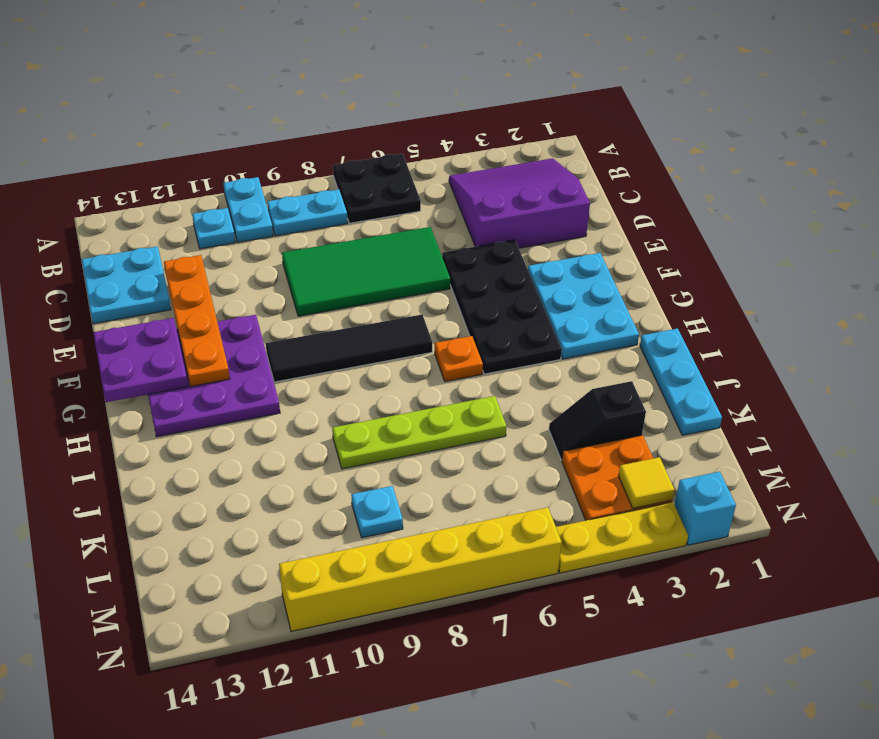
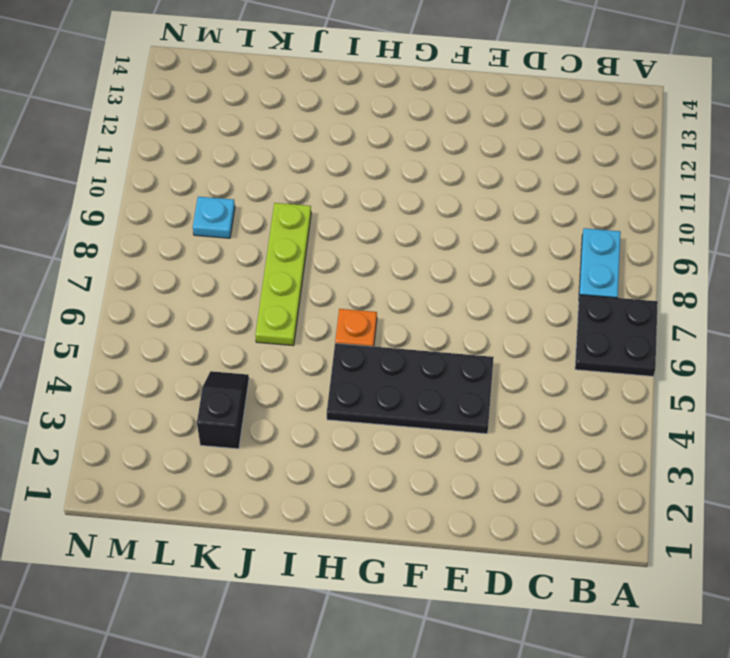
none -> cyan plate A10:B10 level 1
none -> purple slope B2:D4 level 1 top D
none -> cyan plate B11 level 1

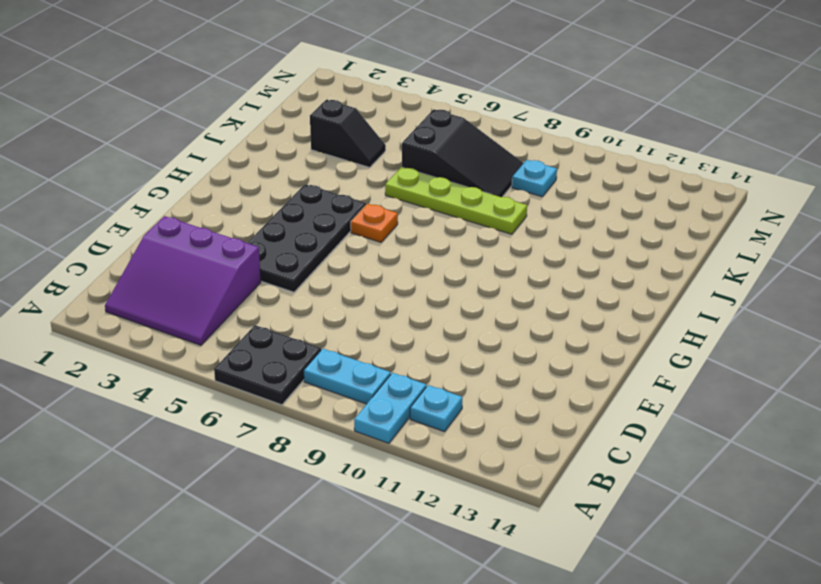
black slope K6:L8 level 1 top 6 -> none
none -> cyan plate C13:D14 level 1
none -> green tile D6:E9 level 1
none -> cyan plate F2:H3 level 1

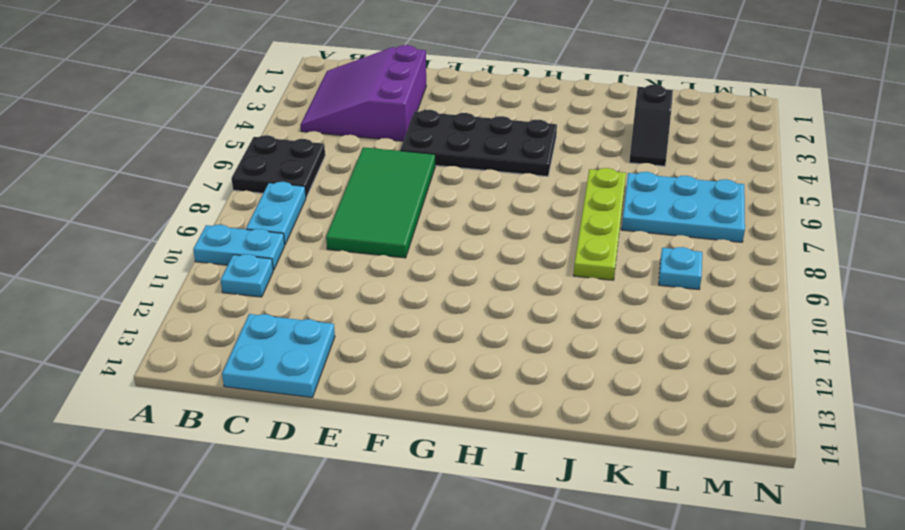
cyan plate K6:M7 level 1 -> cyan plate F2:H3 level 1
none -> purple plate F11:H13 level 1
none -> black tile G7:G10 level 1
none -> orange plate H6 level 1

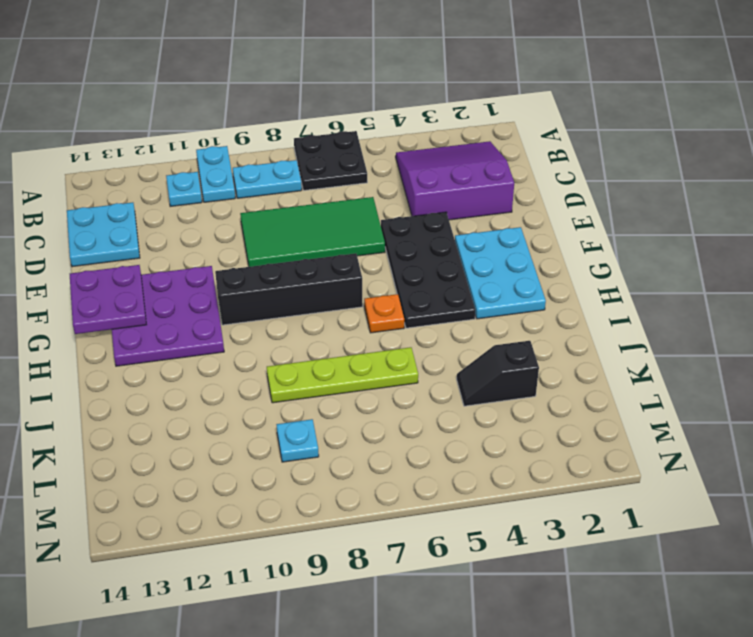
black brick G7:G10 level 1 -> black tile G7:G10 level 1
none -> cyan plate I1:K1 level 1
none -> orange plate L3:M4 level 1
none -> cyan brick N2 level 1

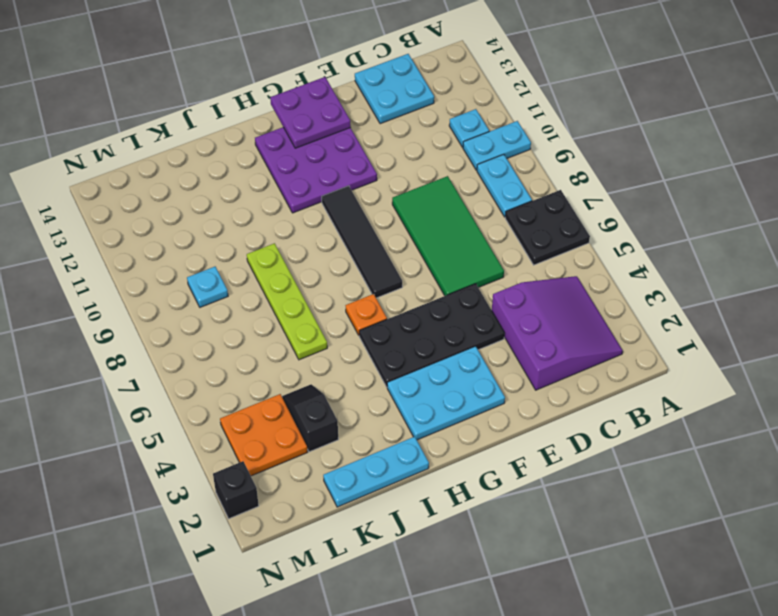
black brick N2 level 1 -> cyan brick N2 level 1
none -> yellow plate N3:N5 level 1
none -> yellow brick N6:N11 level 1
none -> orange plate D12:G12 level 2

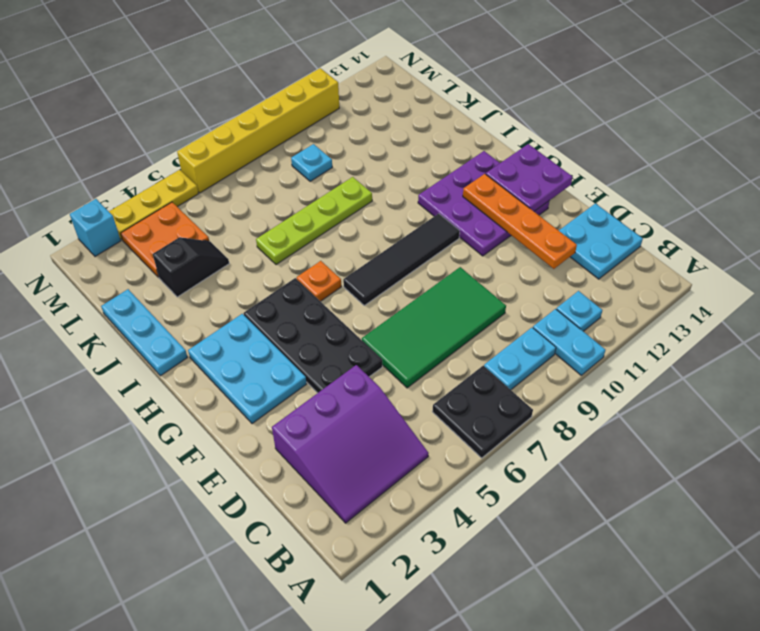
none -> yellow tile M3 level 2

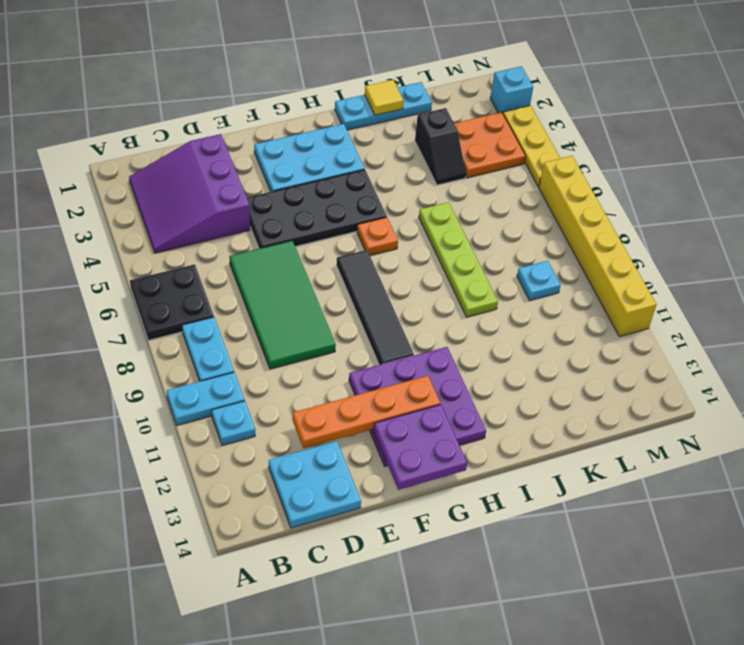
yellow tile J1 level 2 -> yellow tile M3 level 2

